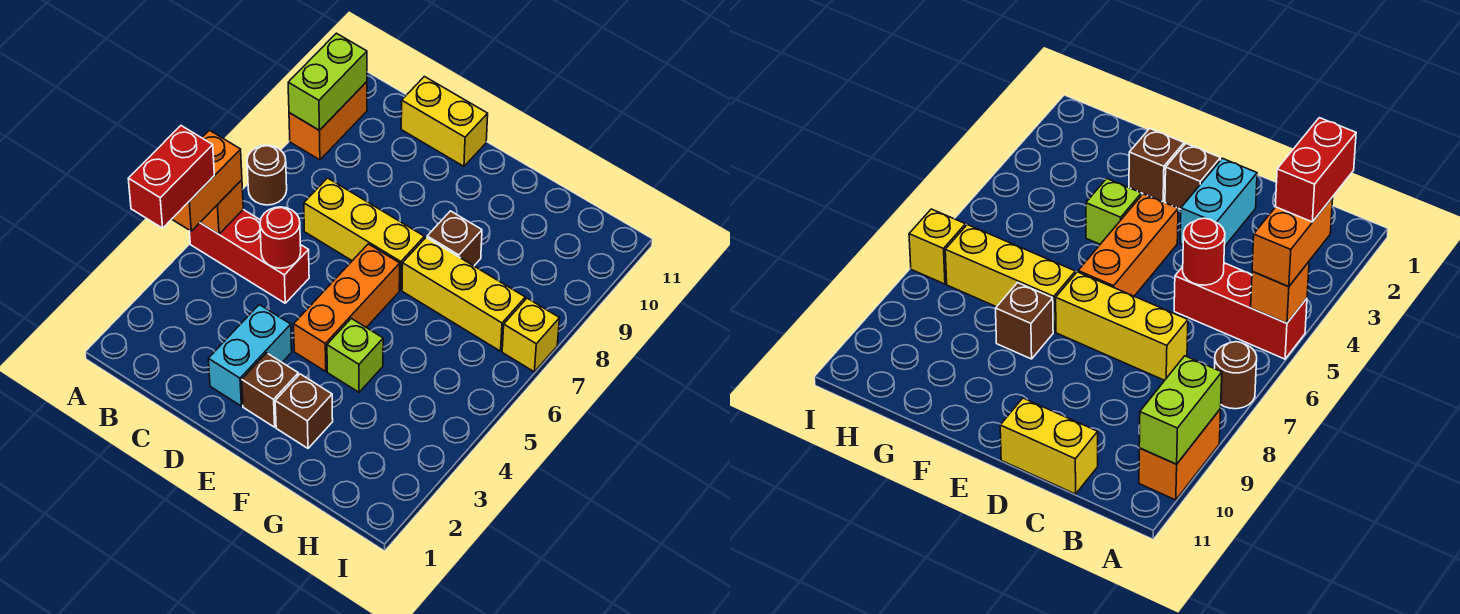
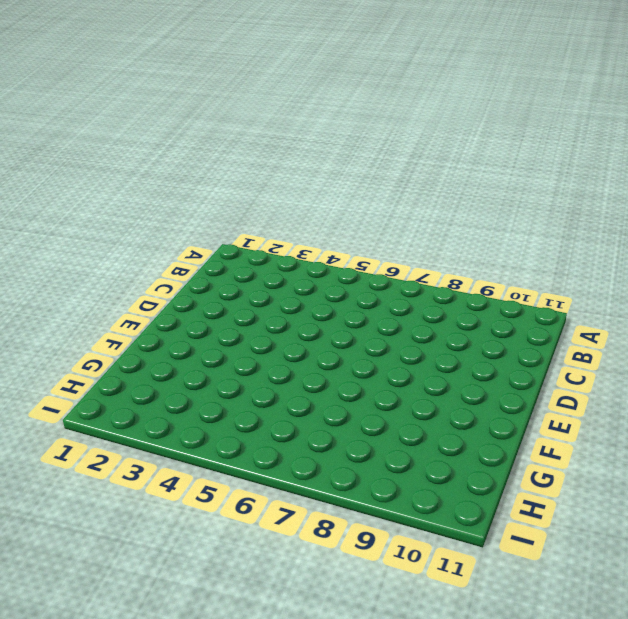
none -> red brick A5:C5 level 1
none -> brown round brick A7 level 1
none -> orange brick A9:A10 level 1

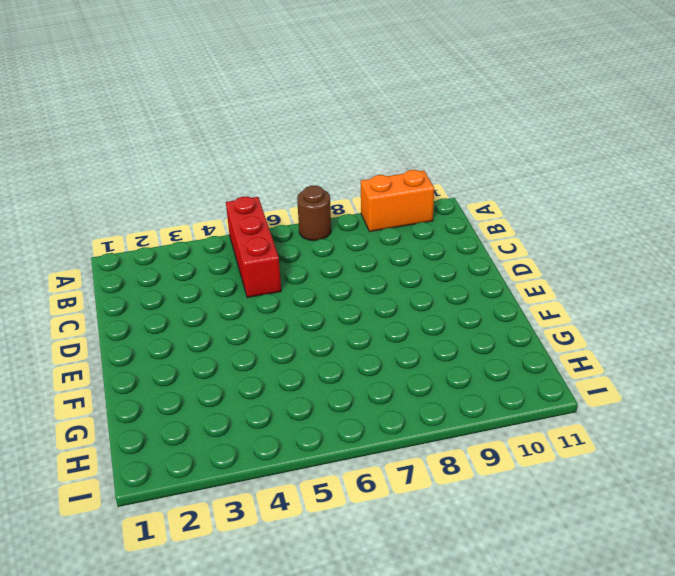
none -> yellow brick C7:E7 level 1
none -> yellow brick C11:D11 level 1
none -> cyan brick D2:D3 level 1

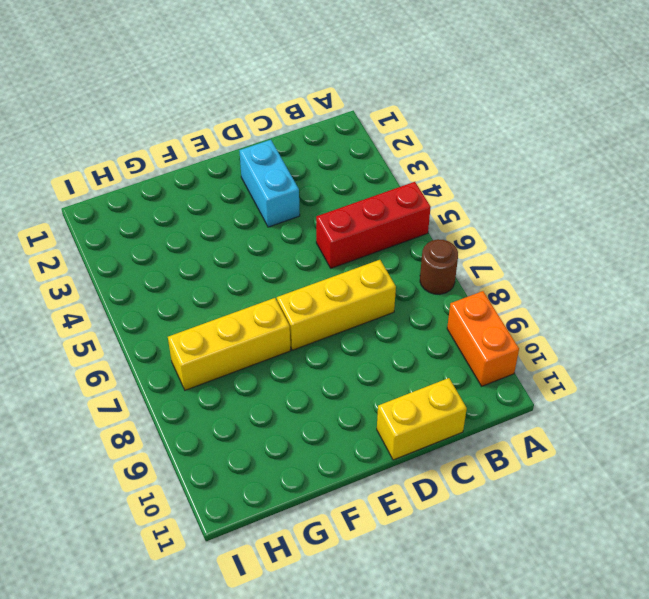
none -> brown brick E2 level 1
none -> orange brick E4:E6 level 1
none -> brown brick F2 level 1

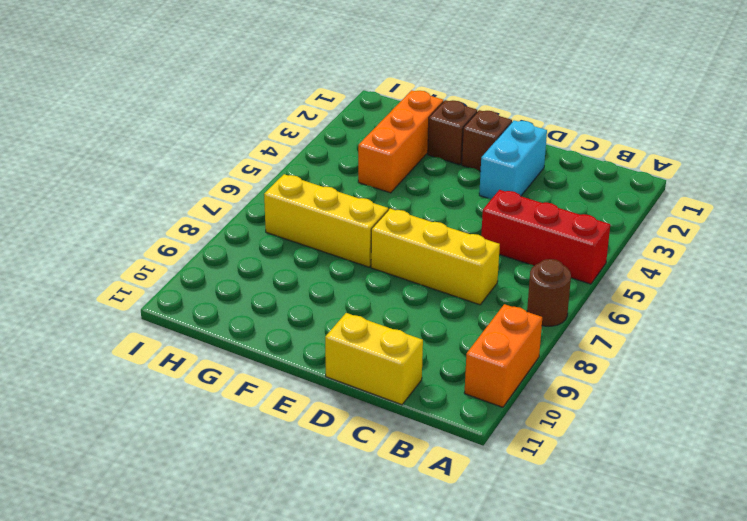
orange brick G2:G4 level 1 -> orange brick E4:E6 level 1
none -> lime brick F4 level 1
none -> brown brick F8 level 1
none -> yellow brick I7 level 1

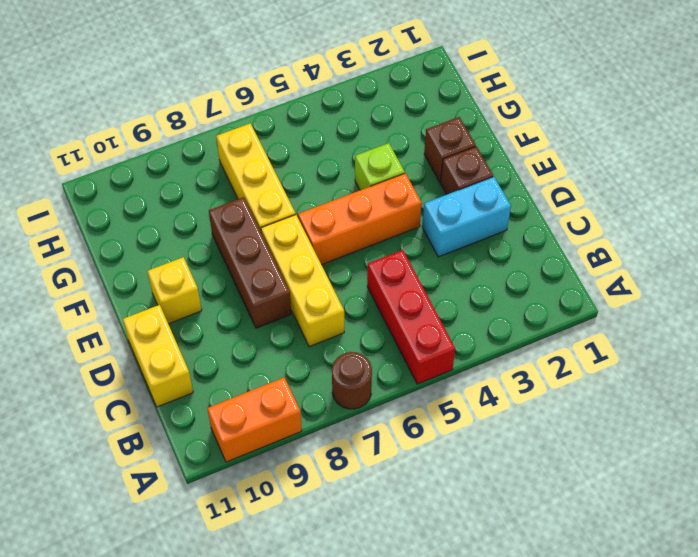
brown brick D8:F8 level 1 -> brown brick F8 level 1
yellow brick E10 level 1 -> yellow brick I7 level 1
none -> orange brick A5 level 2
none -> lime brick A9:A10 level 2
none -> red round brick C5 level 2

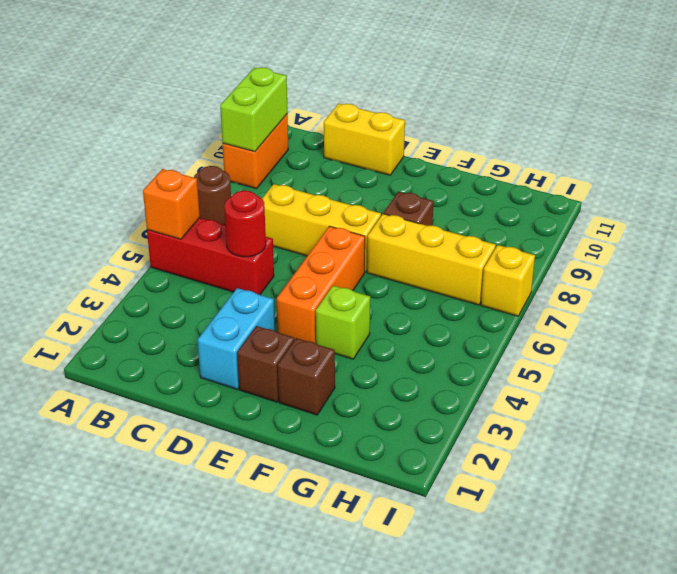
none -> orange brick A4:A5 level 3
none -> red brick A3:A4 level 4

